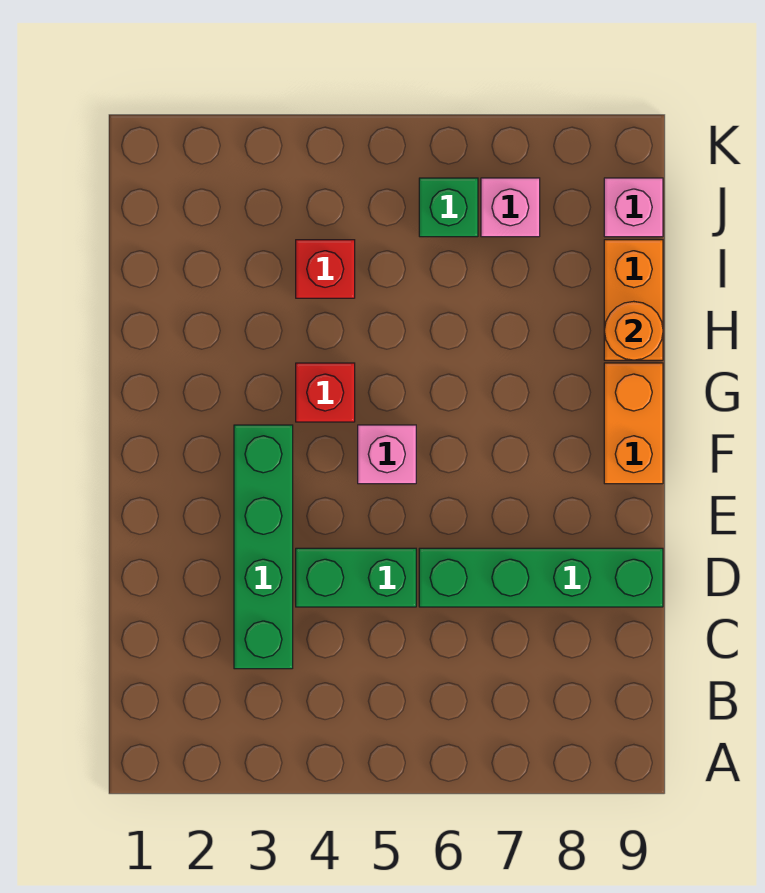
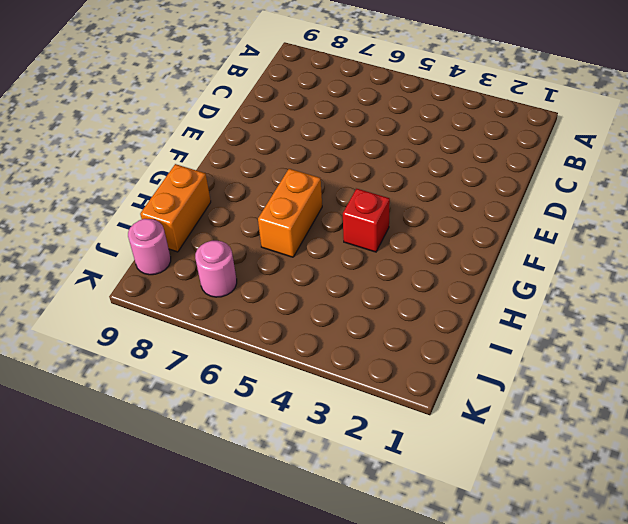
orange brick G6:H6 level 1 -> orange brick F9:G9 level 1
pink round brick J7 level 1 -> pink brick J7 level 1
pink round brick J9 level 1 -> pink brick J9 level 1
none -> green brick C3:F3 level 1
none -> green brick D4:D5 level 1
none -> green brick D6:D9 level 1

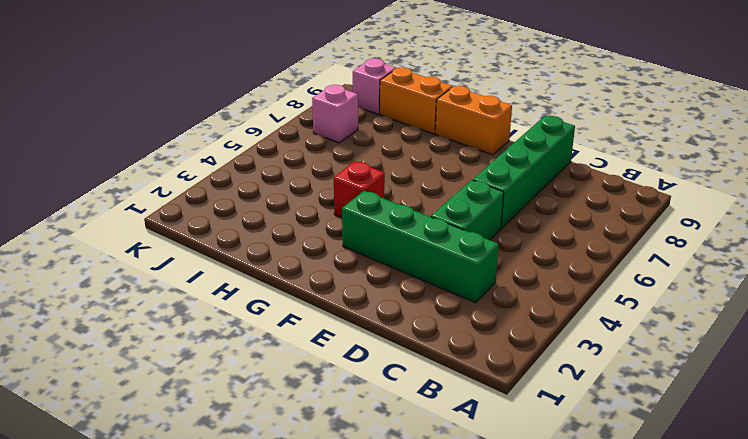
none -> pink brick F5 level 1
none -> red brick I4 level 1
none -> green brick J6 level 1

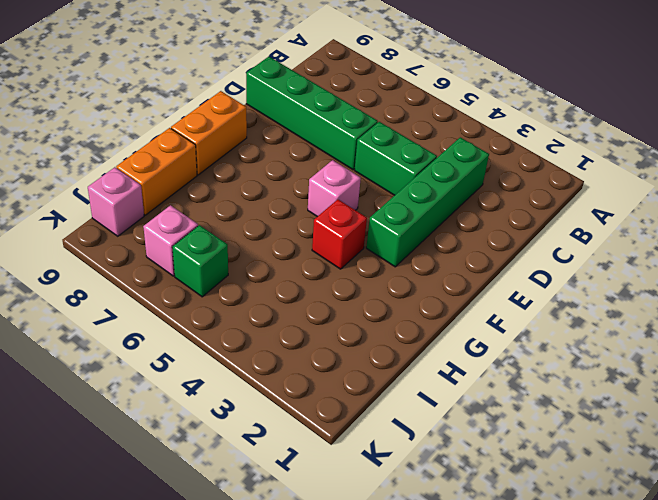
none -> red brick I4 level 1
none -> orange round brick H9 level 2

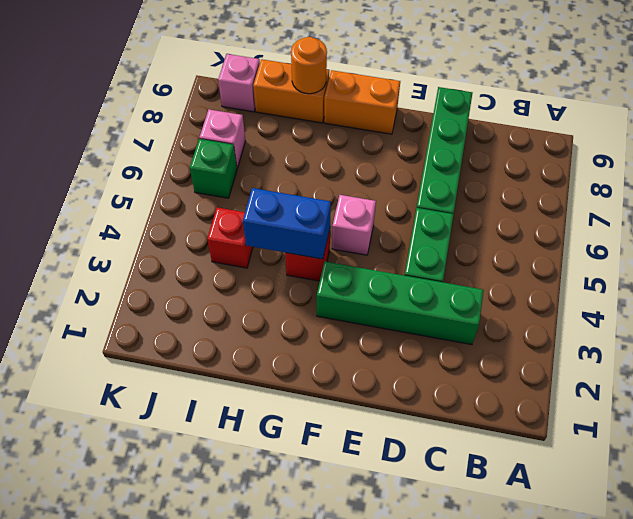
blue brick G4:H4 level 2 -> none

